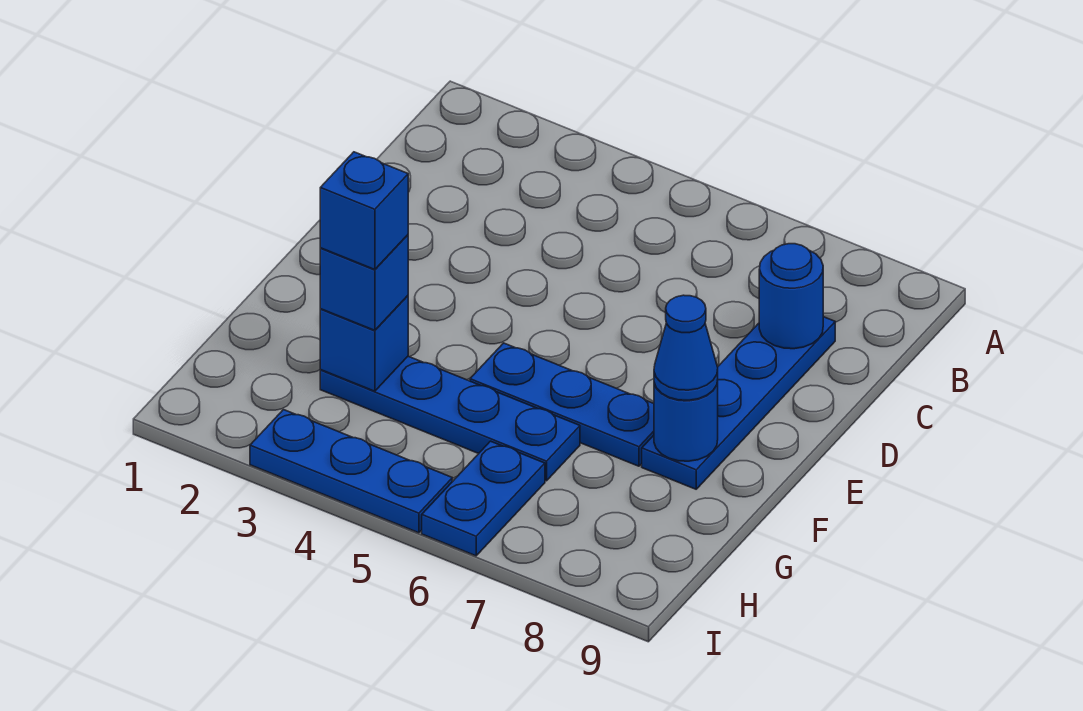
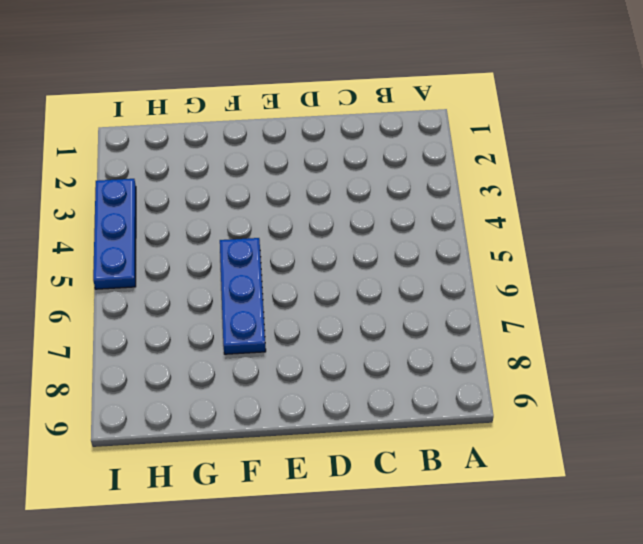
none -> blue plate C8:F8 level 1
none -> blue plate G3:G6 level 1

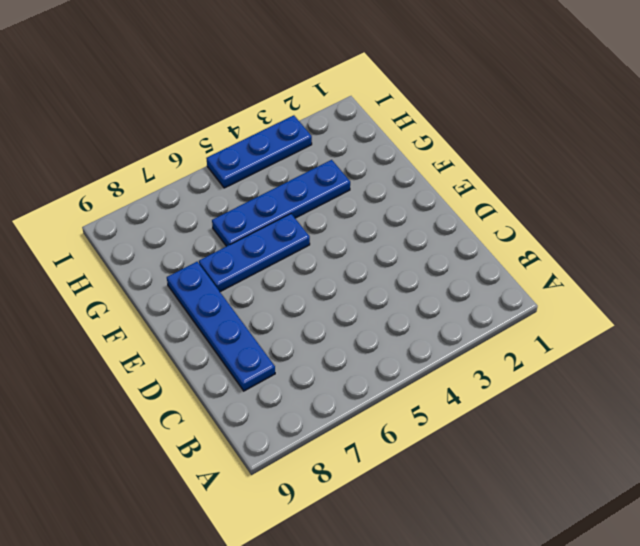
none -> blue plate H6:I6 level 1
none -> blue round brick C8 level 2

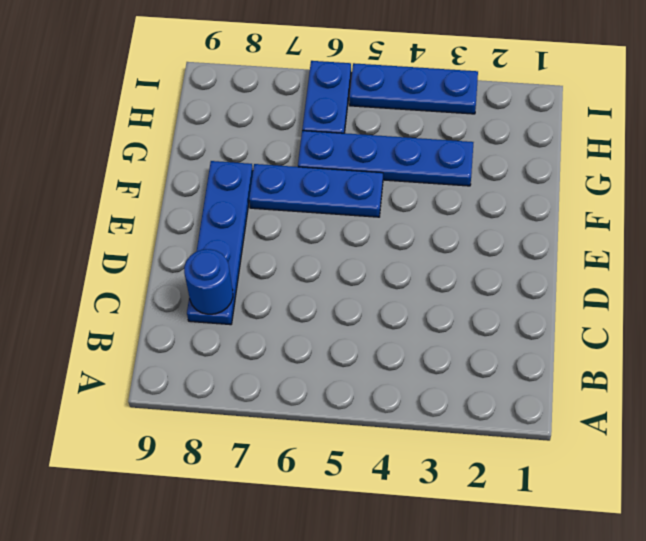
none -> blue round brick F8 level 2
none -> blue brick G3 level 2

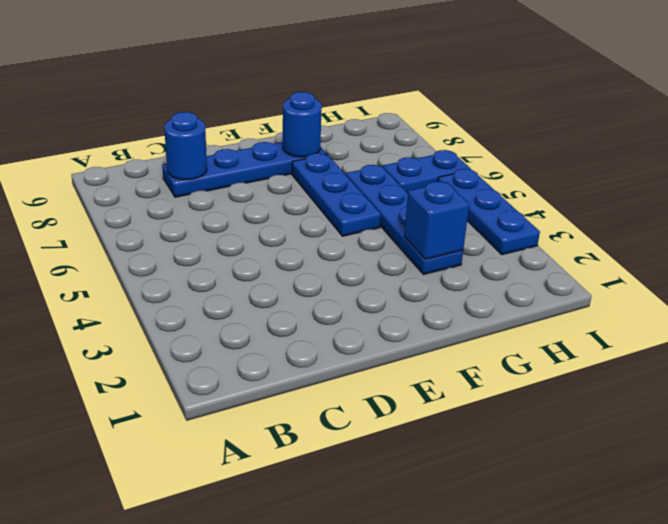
none -> blue cone F8 level 3
none -> blue brick G3 level 3

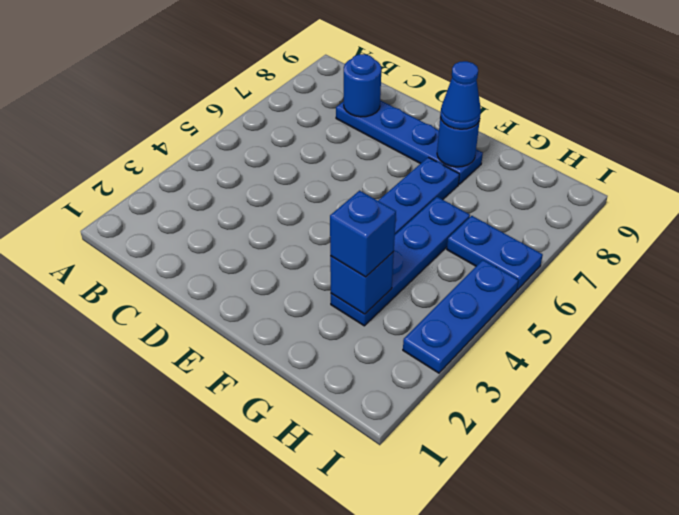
none -> blue brick G3 level 4

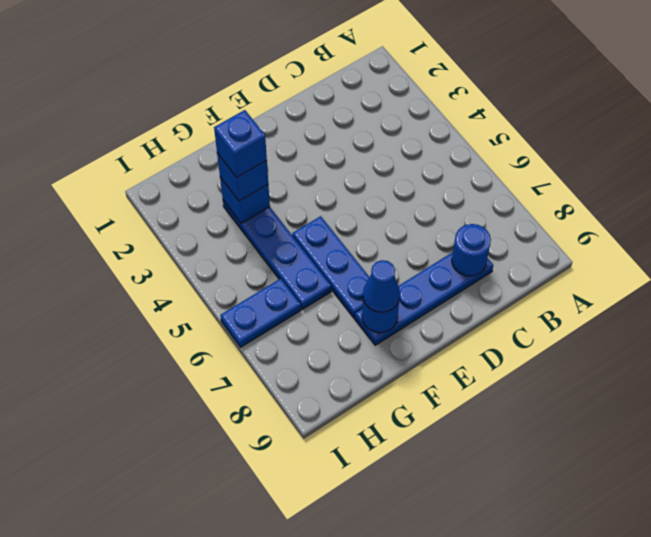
none -> blue plate I3:I5 level 1

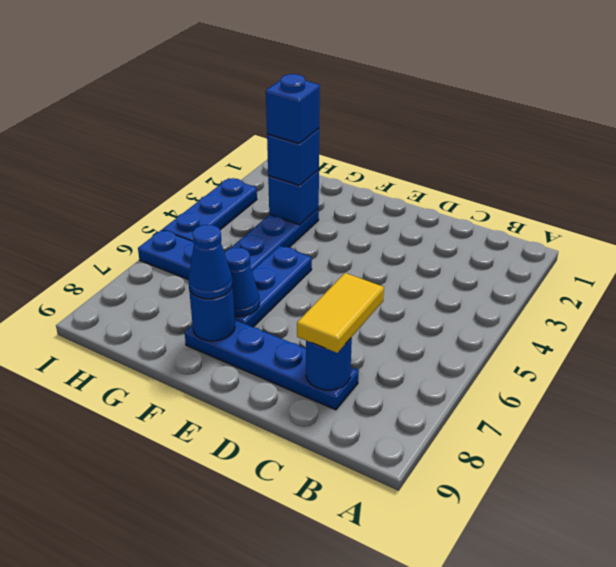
yellow tile C7:C8 level 3 -> none
blue cone F7 level 2 -> none

